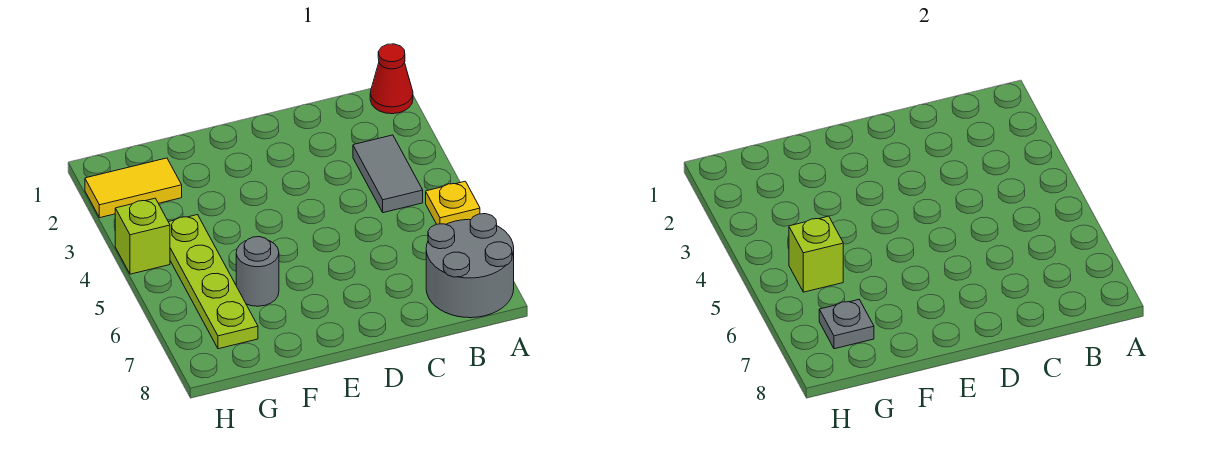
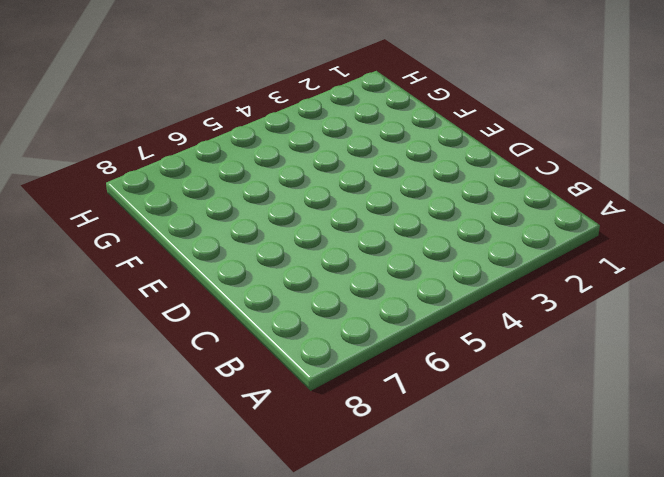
none -> red cone A1 level 1
none -> yellow plate A5 level 1

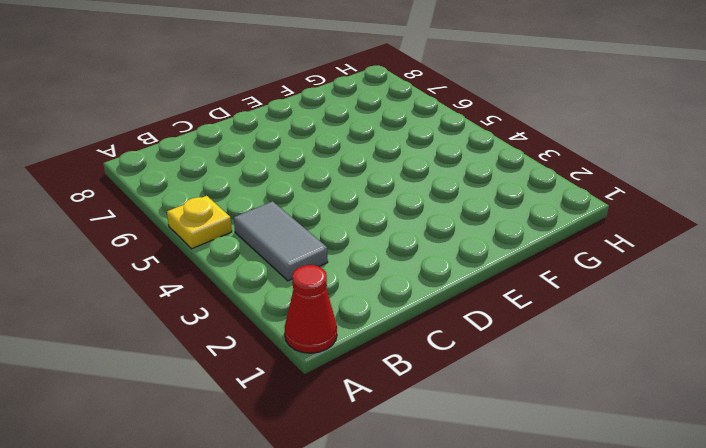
none -> grey round brick A7:B8 level 1
none -> grey round brick F6 level 1

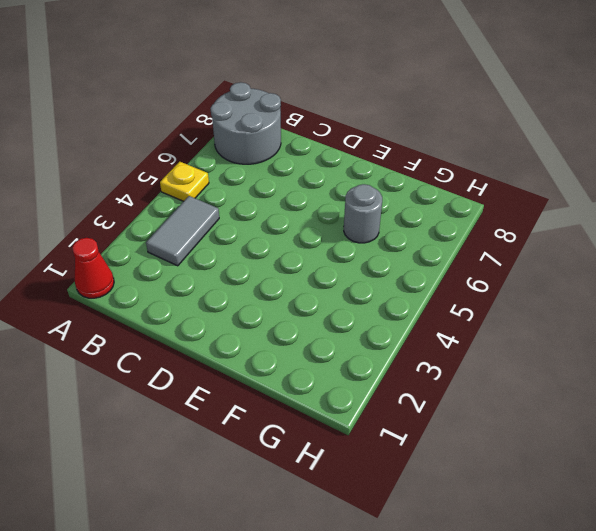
none -> yellow tile G2:H2 level 1
none -> lime plate G4:G7 level 1

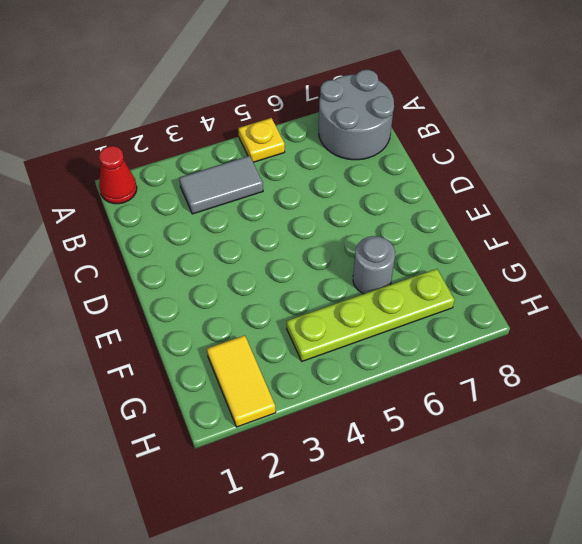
none -> lime brick H4 level 1
none -> lime brick G5 level 2

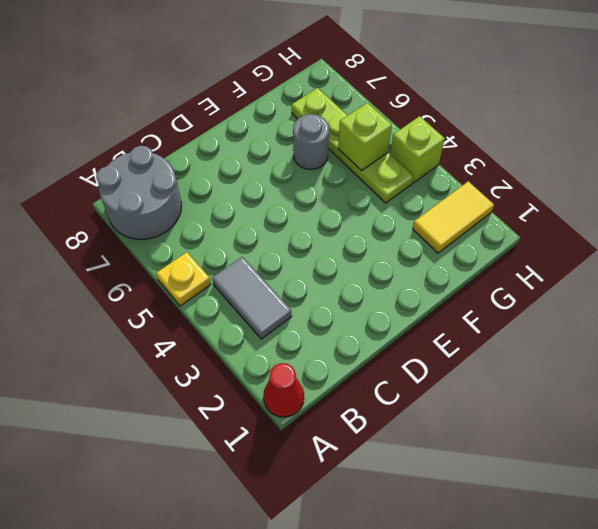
none -> grey plate G7 level 2

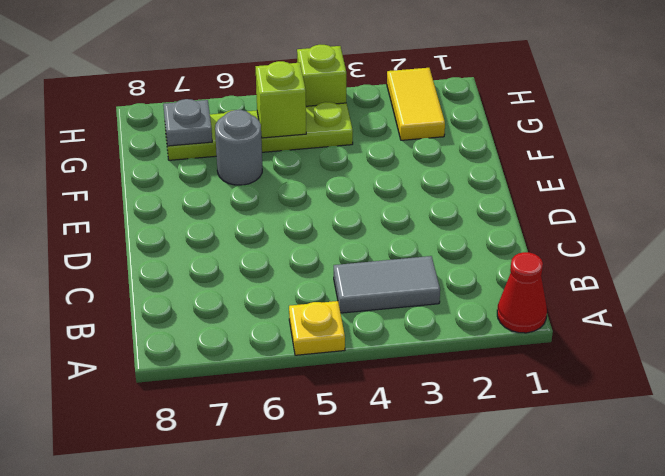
none -> grey round brick A7:B8 level 1

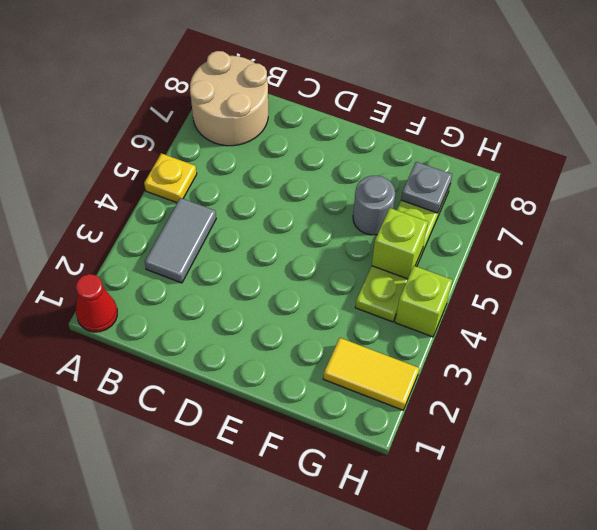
tan round brick A7:B8 level 1 -> grey round brick A7:B8 level 1

